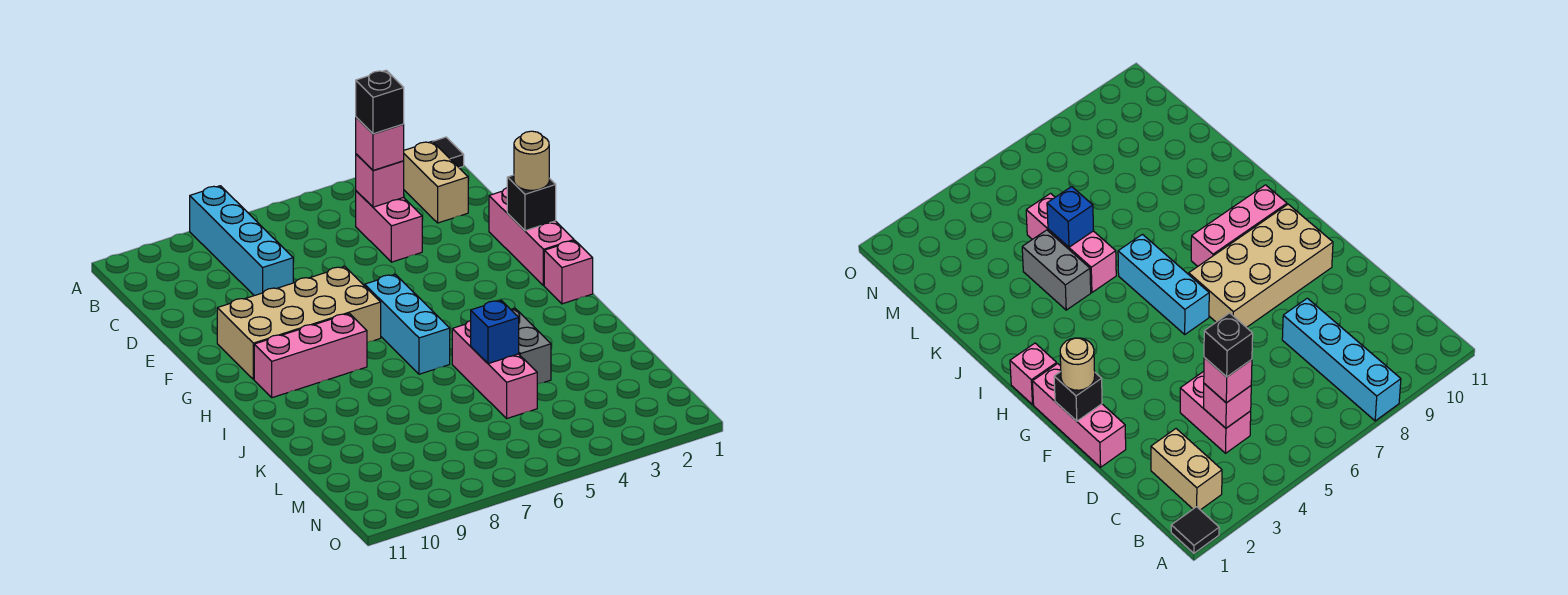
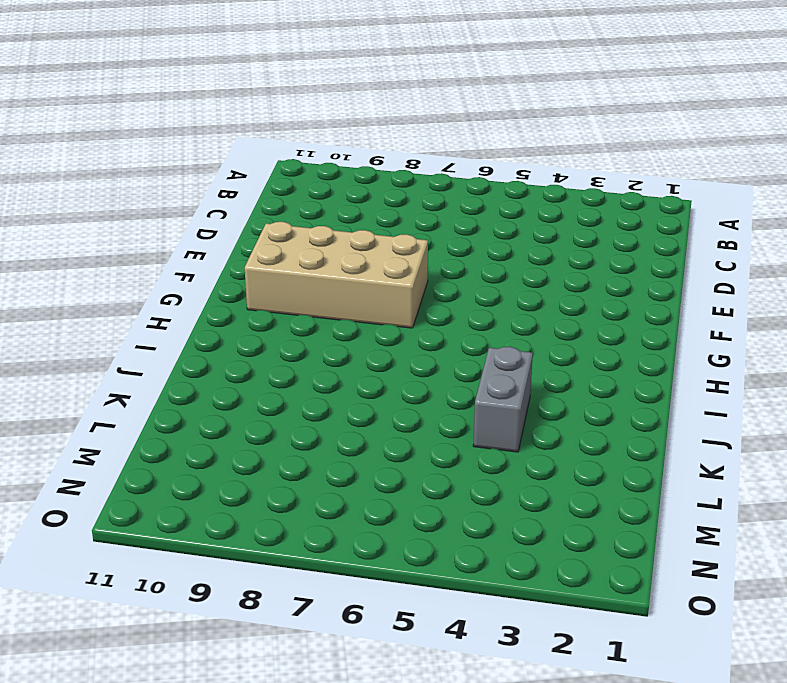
none -> black tile A1 level 1
none -> cyan brick A8:D8 level 1
none -> tan brick B2:C2 level 1

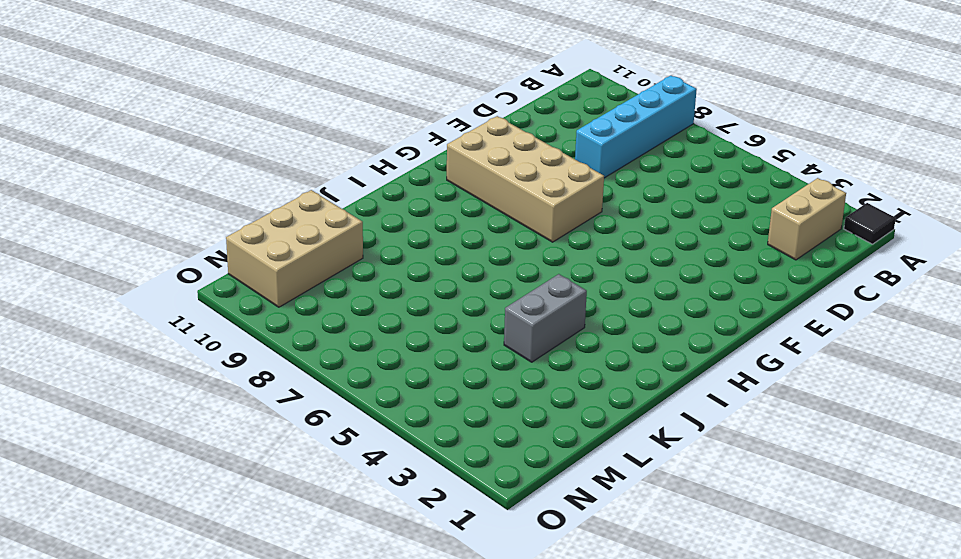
tan brick L10:N11 level 1 -> none
none -> pink brick C4:D4 level 1
none -> pink brick E1:G1 level 1
none -> cyan brick G6:I6 level 1

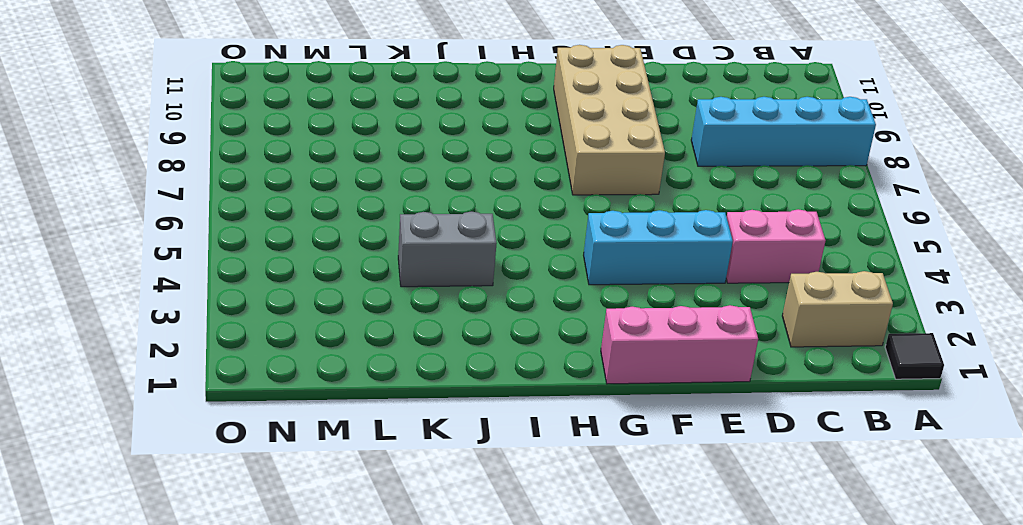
cyan brick E4:G4 level 1 -> cyan brick G6:I6 level 1
none -> pink brick H1 level 1
none -> pink brick H8:H10 level 1
none -> pink brick J5:L5 level 1

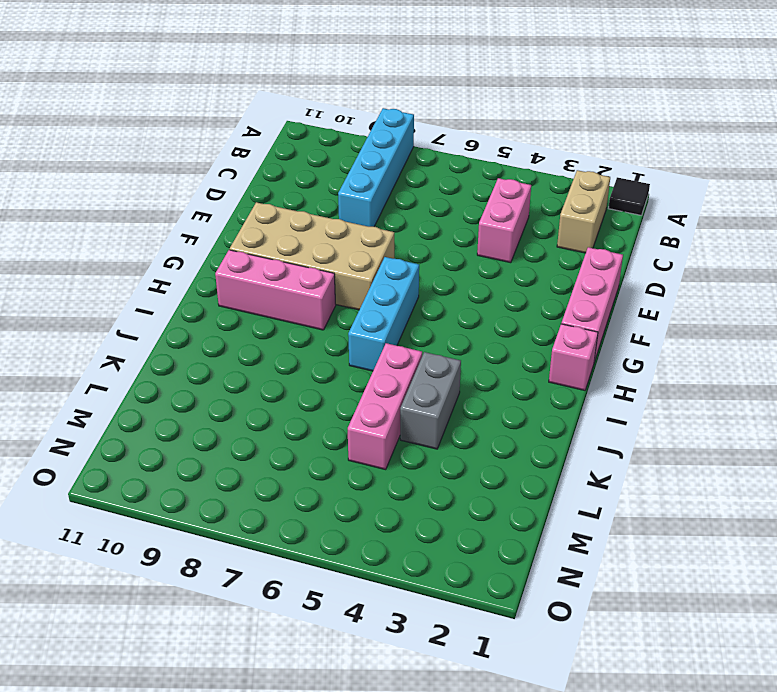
none -> pink brick C4 level 2
none -> black brick F1 level 2
none -> blue brick K5 level 2

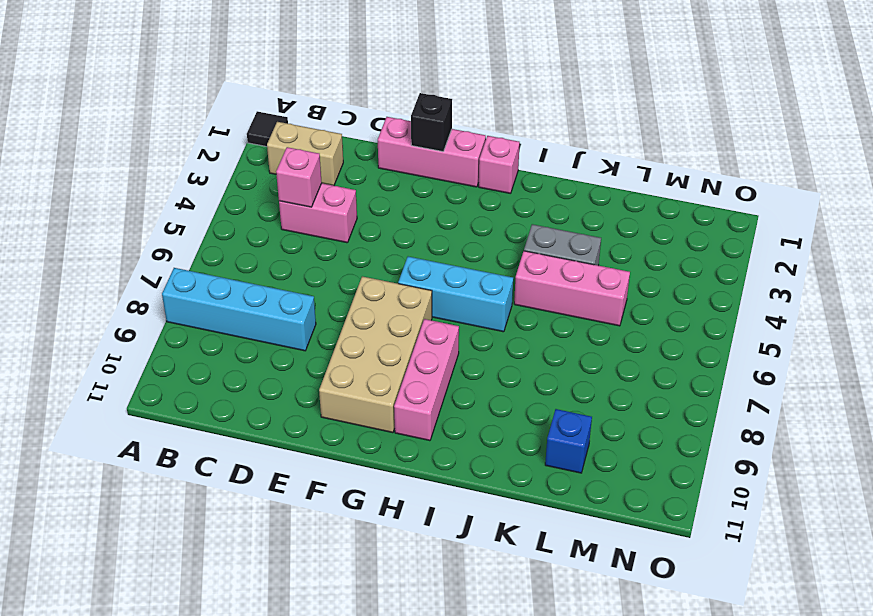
blue brick L10 level 1 -> blue brick K5 level 2
none -> pink brick C4 level 3
none -> tan round brick F1 level 3
none -> black brick C4 level 4

